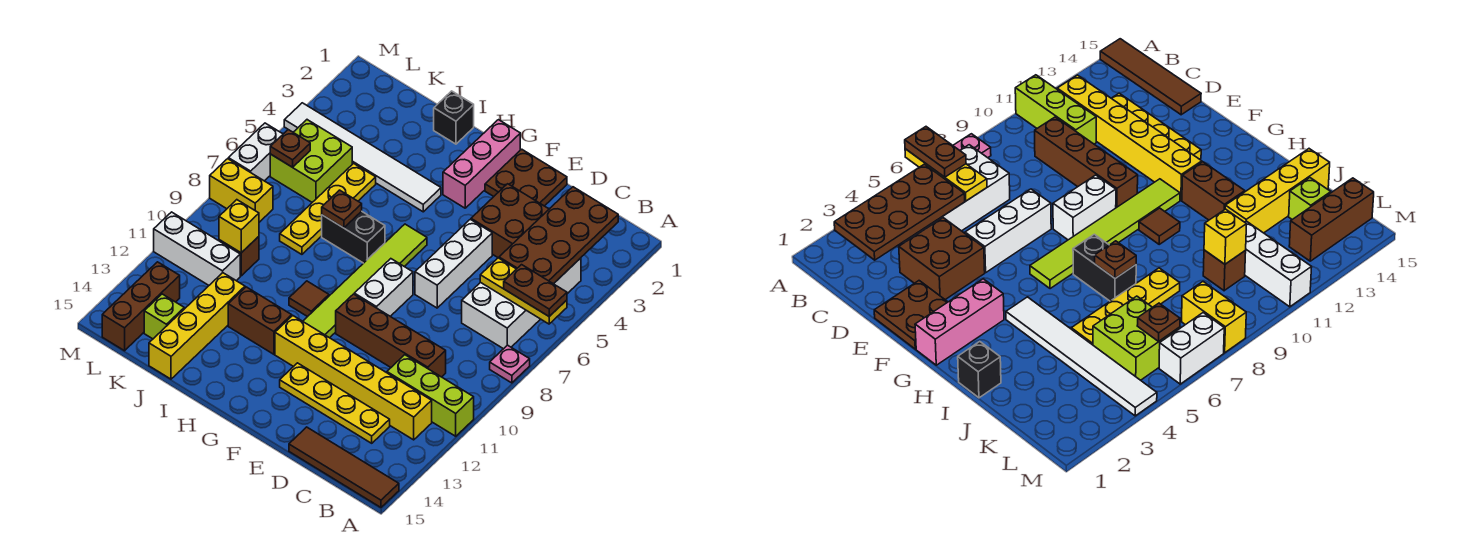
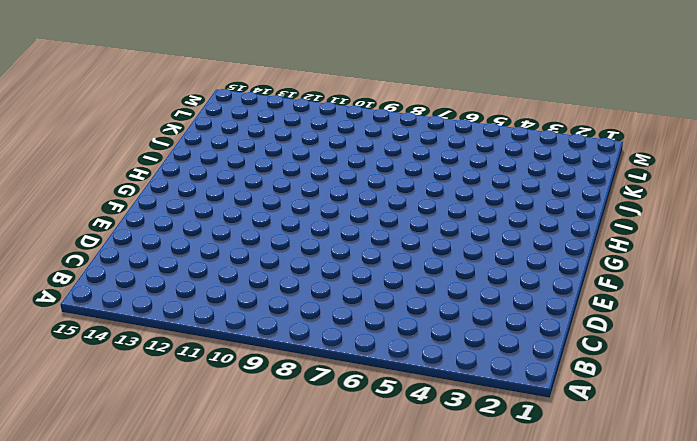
none -> pink plate A8 level 1
none -> lime brick A11:C11 level 1
none -> brown tile A15:D15 level 1
none -> white brick B4:C7 level 1

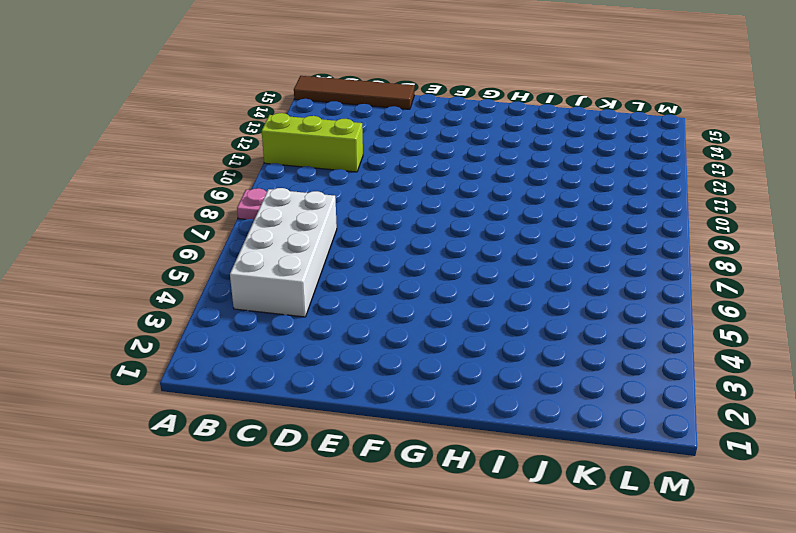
none -> yellow brick B12:G12 level 1
none -> brown brick C10:F10 level 1
none -> yellow plate C13:F13 level 1
none -> brown brick D3:E4 level 1

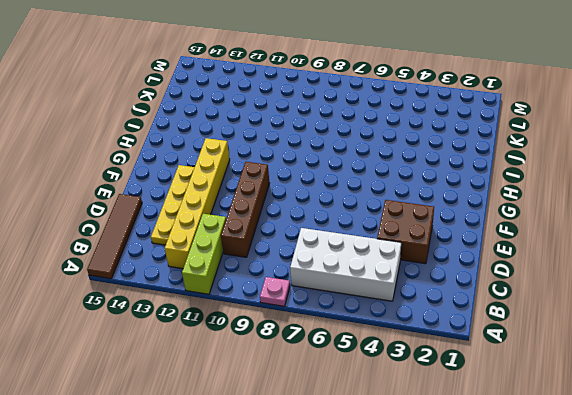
none -> brown plate E1:F2 level 1
none -> white brick E5:E7 level 1
none -> white brick F8:F9 level 1
none -> pink brick G1:G3 level 1

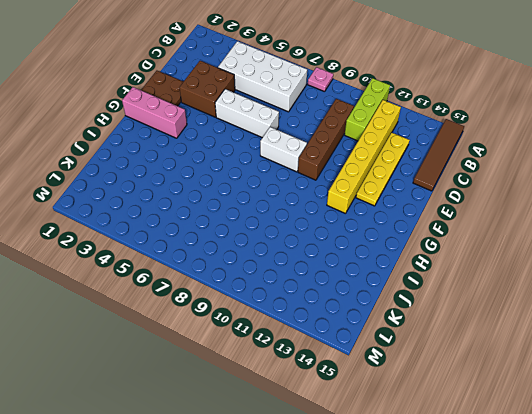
none -> lime tile G6:G11 level 1
none -> white tile H4:M4 level 1
none -> black brick H7:I7 level 1
none -> brown tile H10 level 1

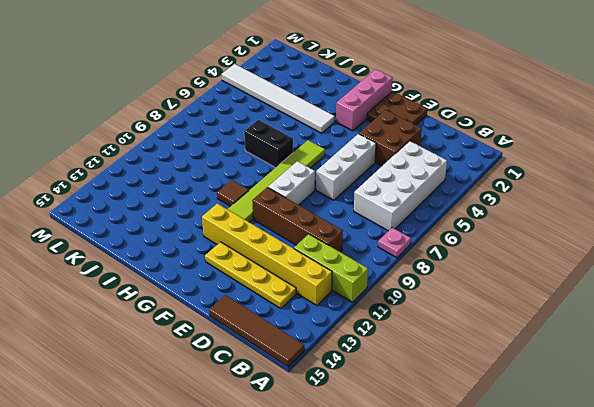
none -> brown brick H12:I12 level 1
none -> black brick I1 level 1
none -> yellow plate J5:J8 level 1
none -> yellow brick J12:J15 level 1

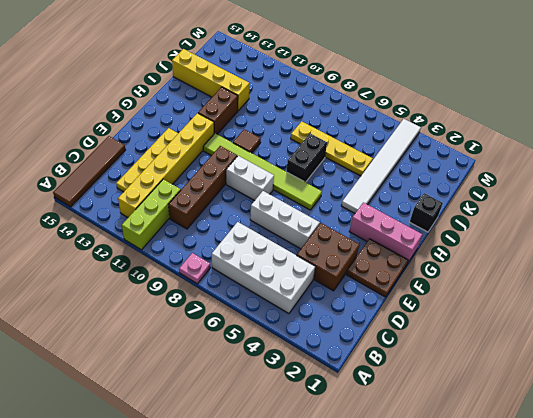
none -> lime brick K5:L6 level 1
none -> brown brick K10 level 1
none -> white brick K11:M11 level 1
none -> lime brick K14 level 1

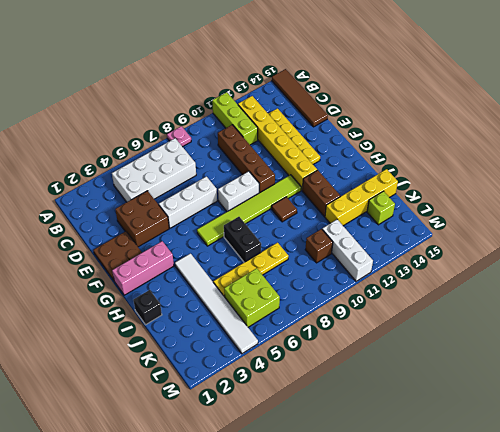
none -> yellow brick L8:M8 level 1
none -> brown brick L13:L15 level 1
none -> white brick M6:M7 level 1
none -> yellow plate A6:C6 level 2

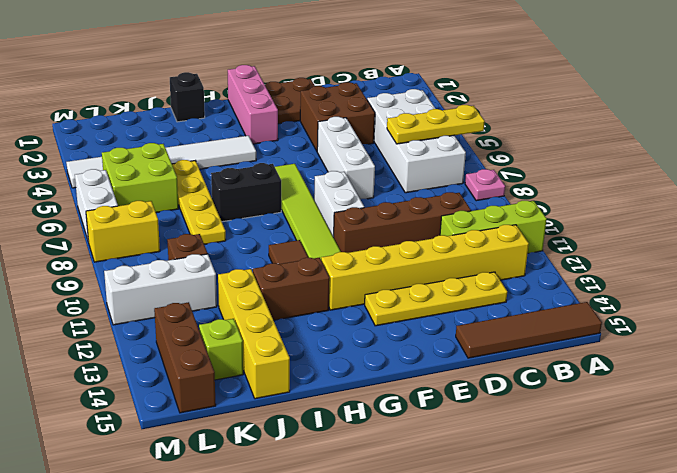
none -> brown plate B2:C5 level 2
none -> brown plate I7 level 2
none -> yellow brick K10 level 2
none -> brown plate L6 level 2

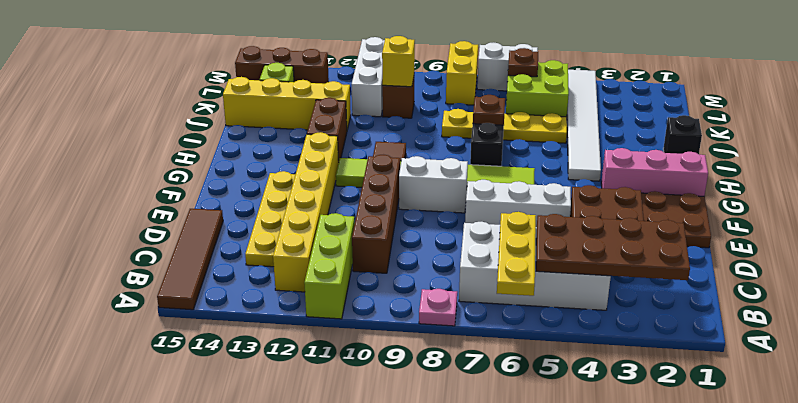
none -> brown plate A6:B6 level 3

